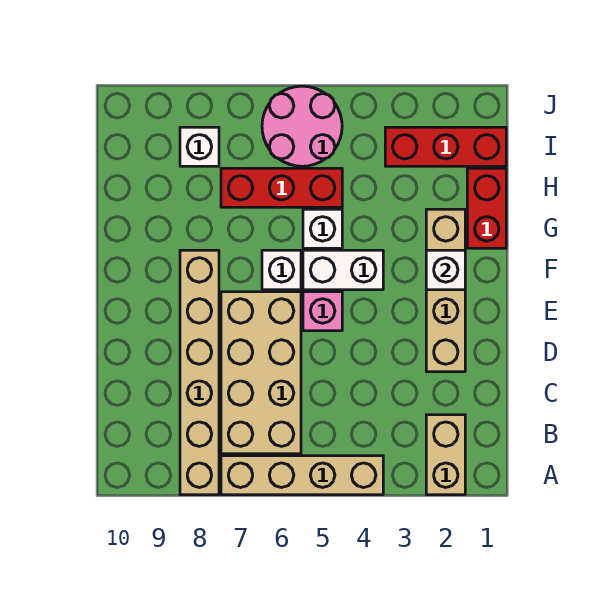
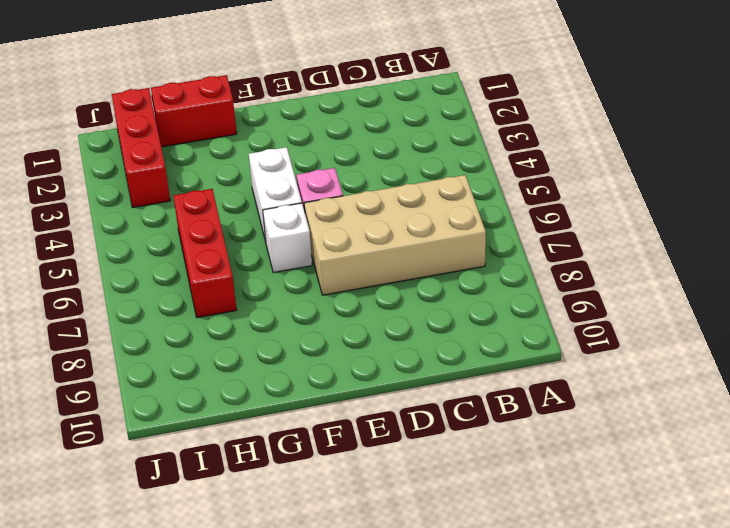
none -> tan brick A2:B2 level 1
none -> tan brick A4:A7 level 1
none -> tan brick A8:F8 level 1

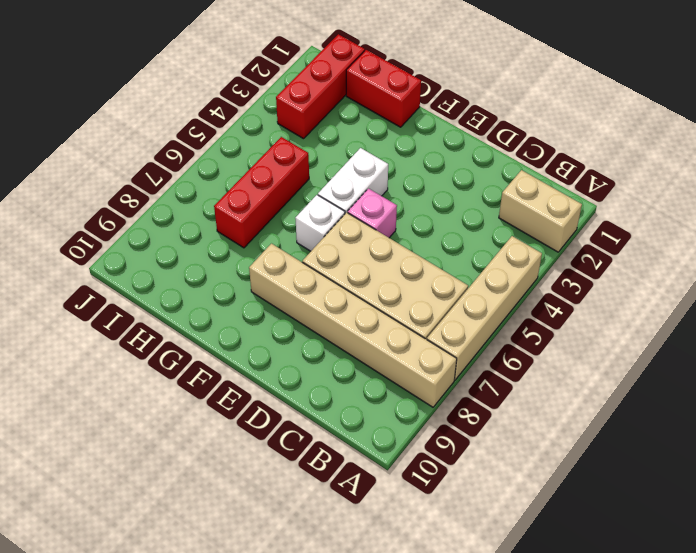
none -> tan brick D2:G2 level 1
none -> white brick G5 level 1
none -> pink round brick I5:J6 level 1

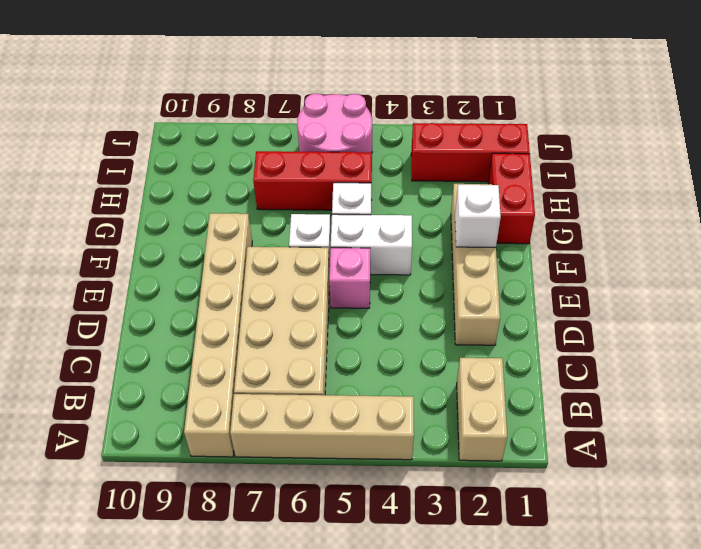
none -> white brick I8 level 1

